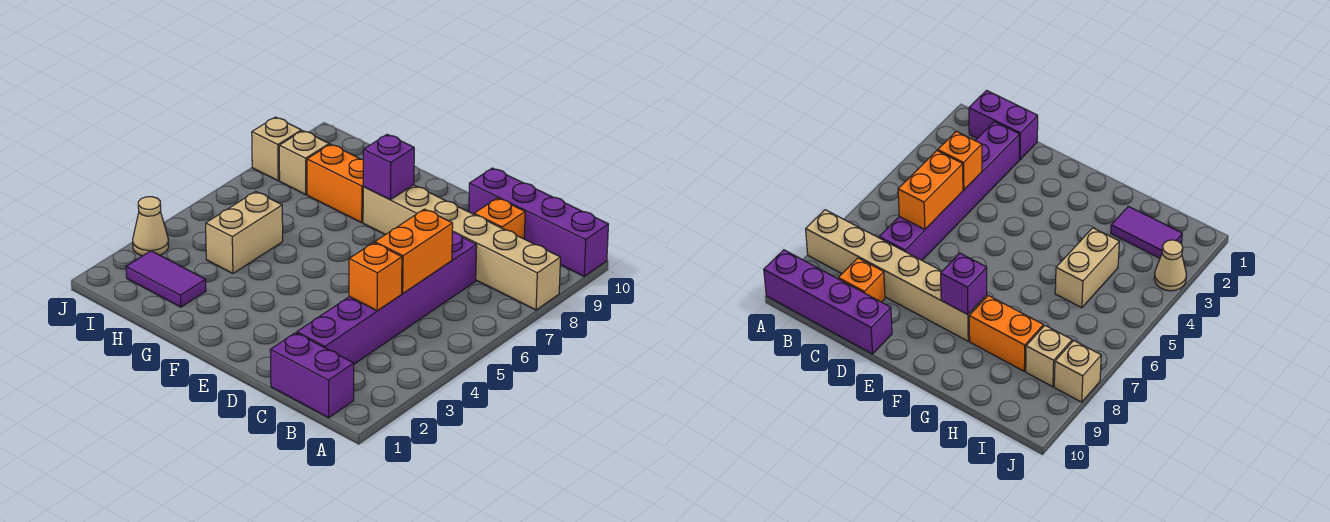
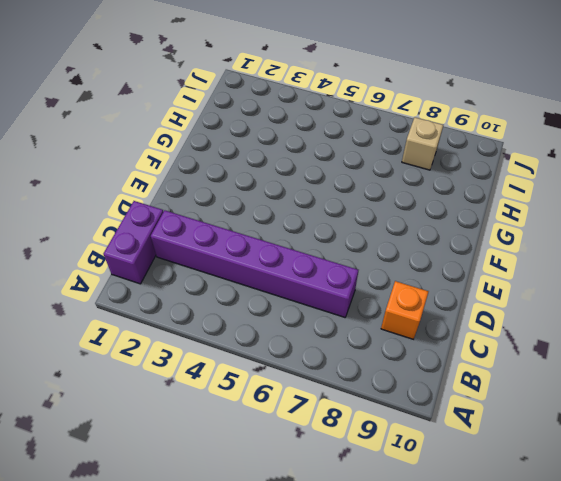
none -> tan brick A8:F8 level 1
none -> purple brick A10:D10 level 1
none -> orange brick G8:H8 level 1

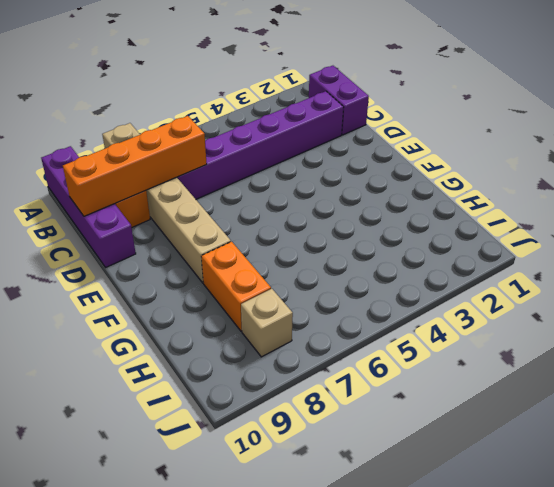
orange brick C7:C10 level 2 -> none
none -> purple tile H2:I2 level 1
none -> tan brick H4:H5 level 1
none -> tan cone J3 level 1

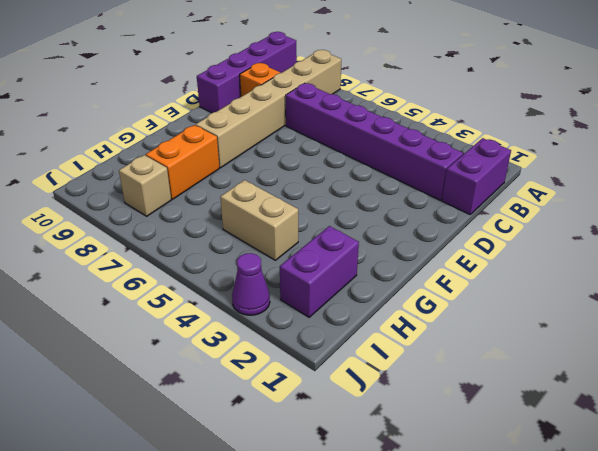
purple brick H2:I2 level 1 -> purple tile H2:I2 level 1
purple cone J3 level 1 -> tan cone J3 level 1
none -> tan brick J8 level 1
none -> orange brick C4 level 2
none -> orange brick C5:C6 level 2

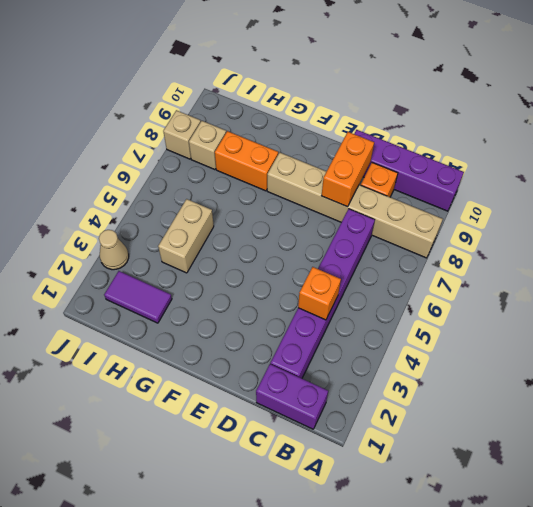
orange brick D8:D9 level 2 -> orange brick C5:C6 level 2
none -> purple brick F8 level 2

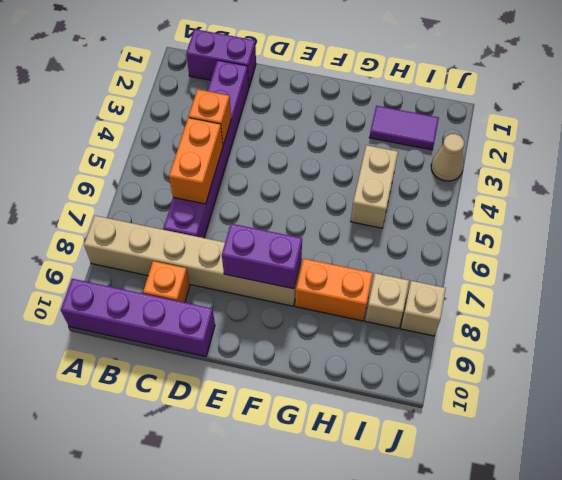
purple brick E8:F8 level 2 -> purple brick F8 level 2

